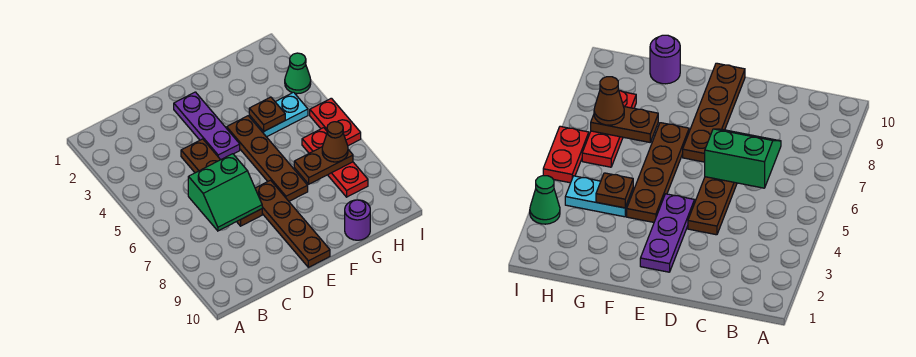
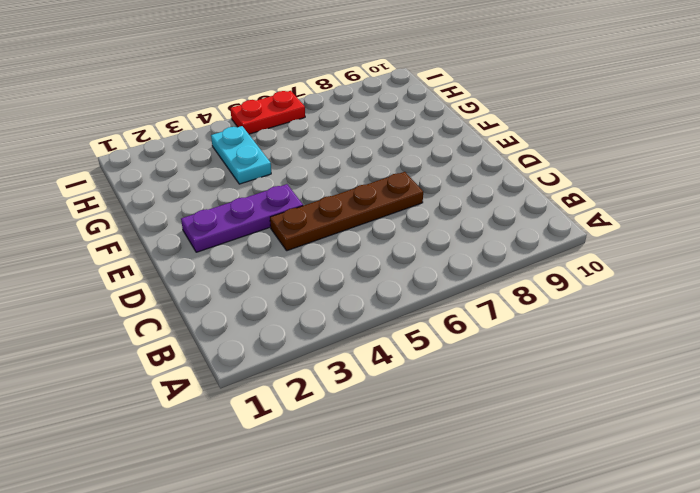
none -> brown plate E7:E10 level 1
none -> brown plate F4:F7 level 1
none -> purple round brick G10 level 1

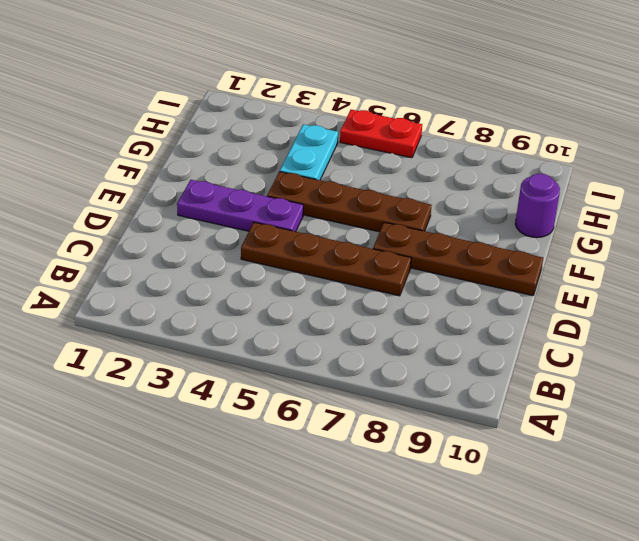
none -> red plate H6:H8 level 1
none -> green cone I3 level 1
none -> green slope C6:D7 level 2 top 6

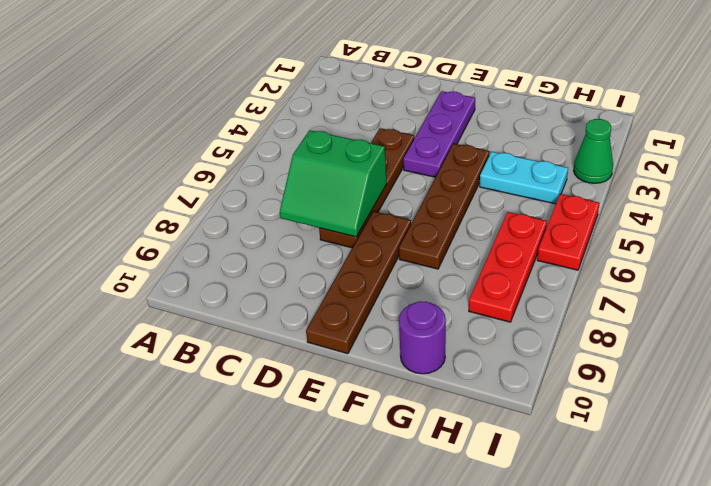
none -> brown plate G4 level 2
none -> brown plate G7:H7 level 2
none -> brown cone H7 level 3

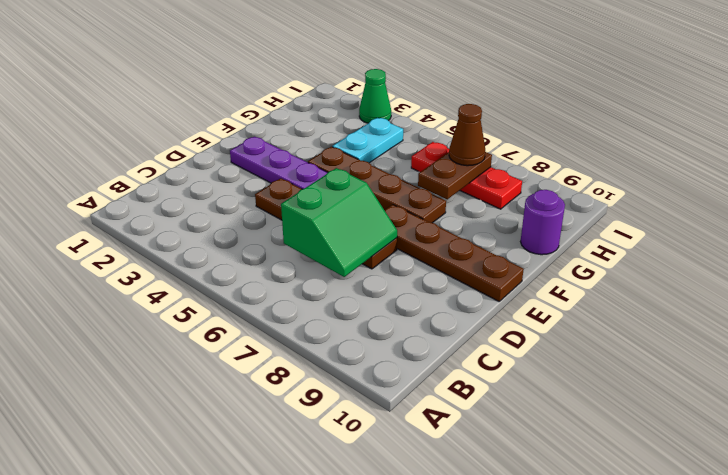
none -> red plate I5:I6 level 1
none -> brown plate G4 level 2

